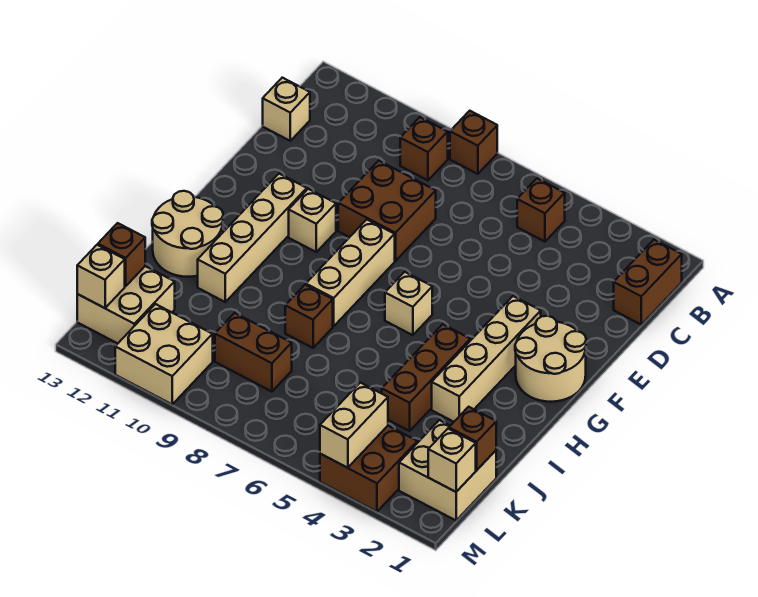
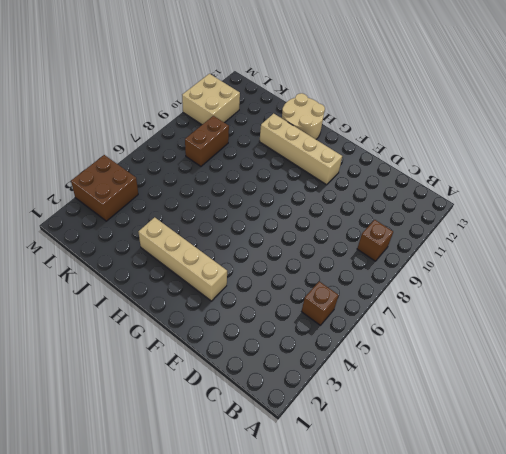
none -> brown brick A8 level 1
none -> brown brick B1:C1 level 1
none -> tan brick C13 level 1

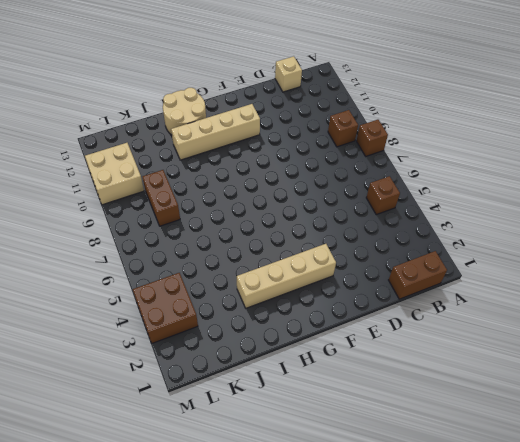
none -> brown brick D8:E9 level 1
none -> tan round brick F1:G2 level 1
none -> tan brick F8:H8 level 1

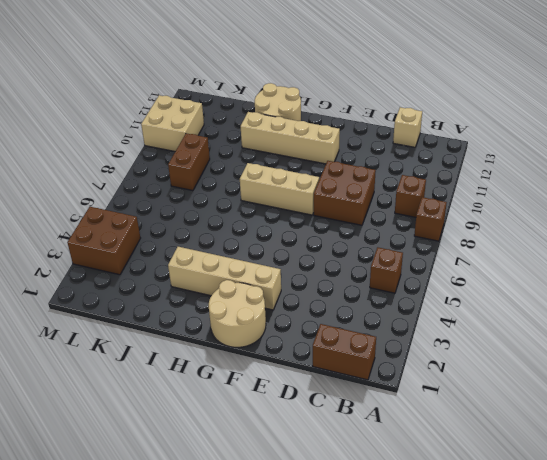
none -> tan brick F10 level 1
none -> tan brick G6 level 1
none -> brown brick H4:J4 level 1

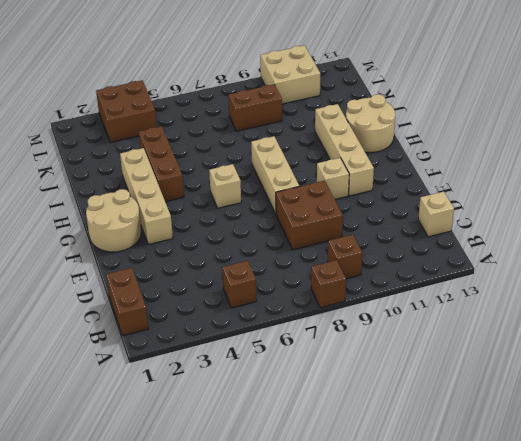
none -> brown brick I8 level 1
none -> tan brick K1:L2 level 1
none -> tan brick K12:L13 level 1

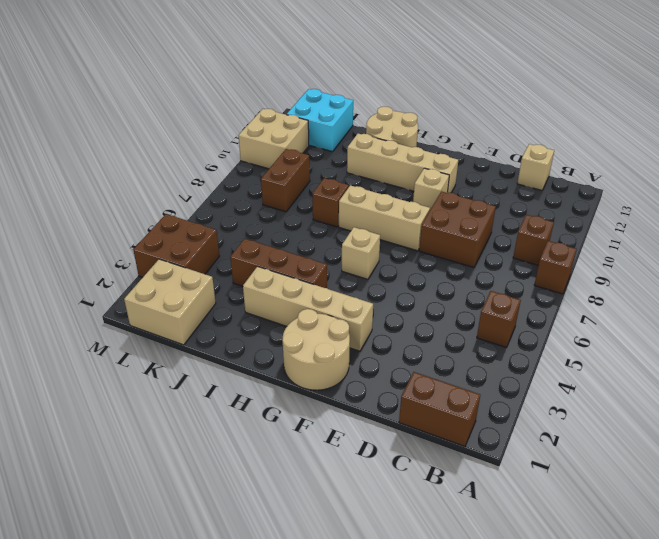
cyan brick K12:L13 level 1 -> tan brick K12:L13 level 1
none -> brown brick K1 level 2
none -> brown brick K13 level 2
none -> tan brick L1 level 2

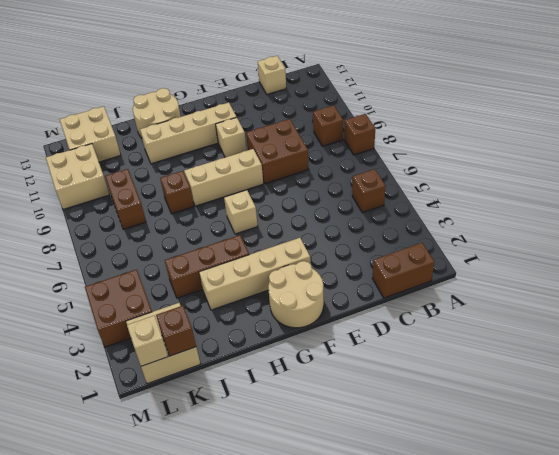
none -> brown brick K13 level 2
none -> tan brick L4:M4 level 2
none -> tan brick L13 level 2

